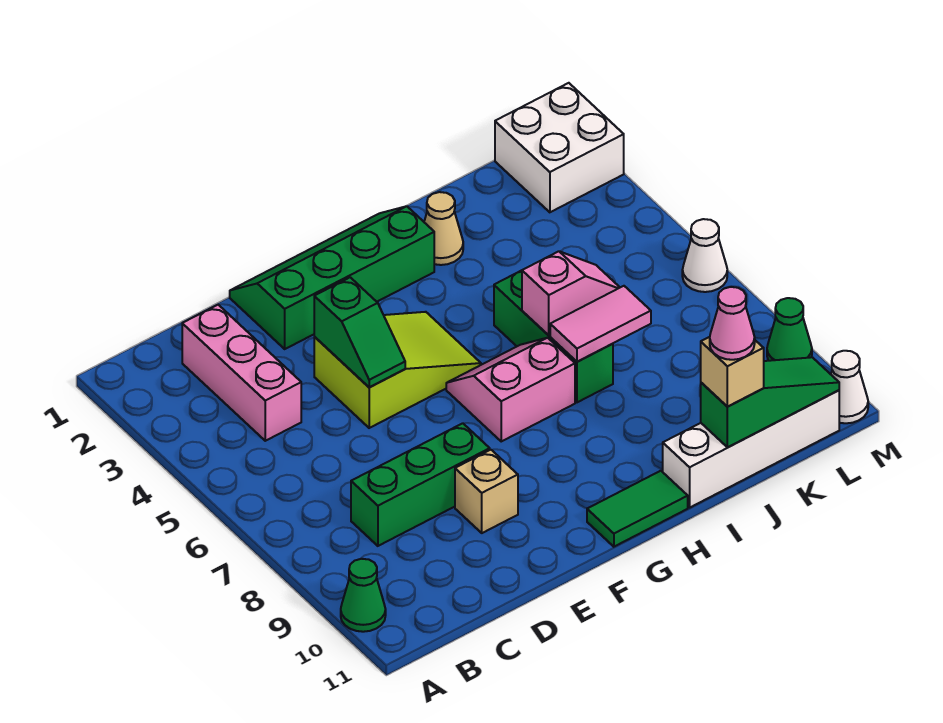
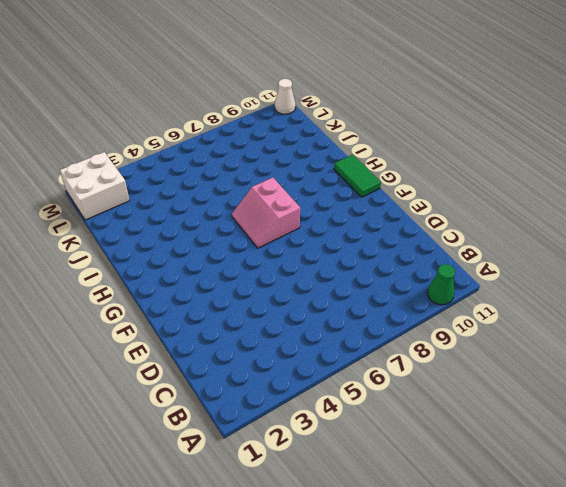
none -> pink brick C2:C4 level 1
none -> green brick C8:E8 level 1
none -> green slope E1:H2 level 1 top 2

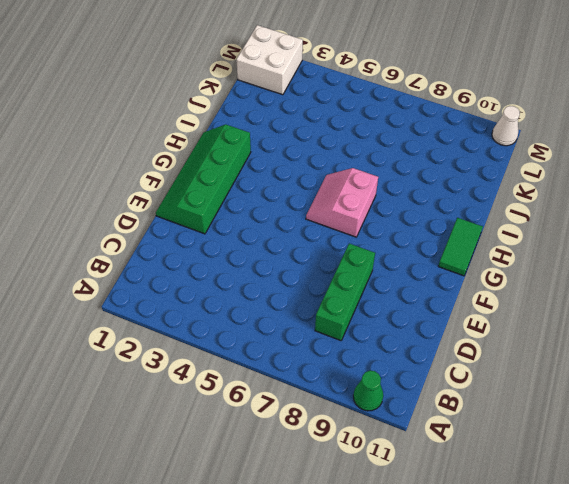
none -> pink brick C2:C4 level 1
none -> lime slope E4:G5 level 1 top E
none -> tan brick E9 level 1

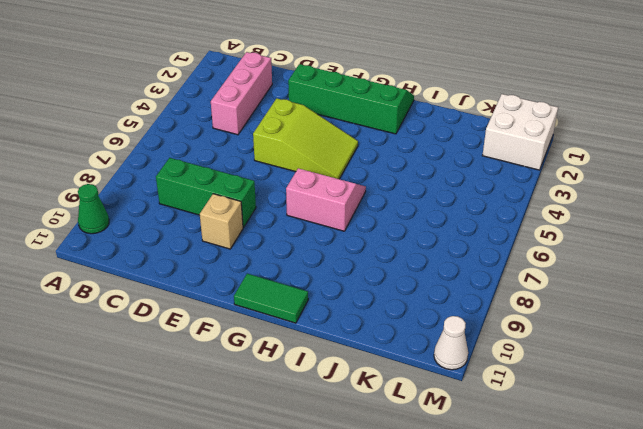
none -> tan cone I2 level 1
none -> green brick I5:I7 level 1
none -> white brick I11:L11 level 1

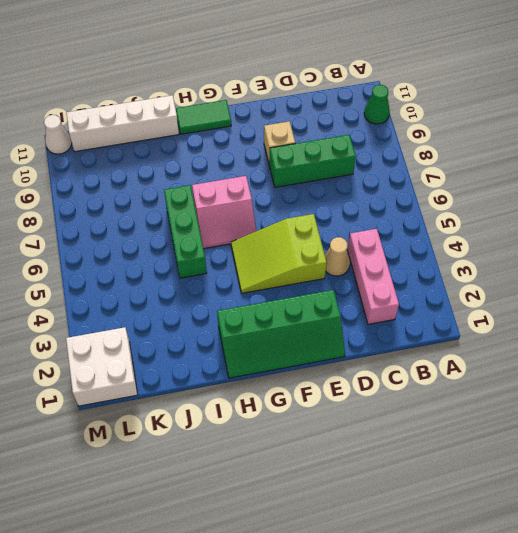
tan cone D4 level 1 -> tan cone I2 level 1
none -> white cone M6 level 1
none -> green cone M9 level 1
none -> green slope E4:E5 level 2 top 4

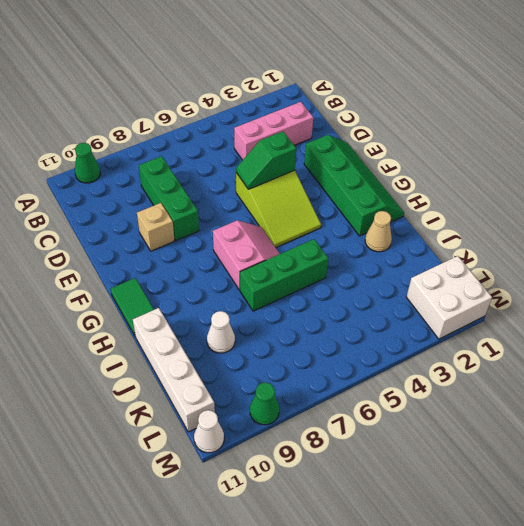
white cone J9 level 1 -> white cone M6 level 1
none -> pink slope I6:J6 level 2 top I
none -> pink tile I7:J7 level 2
none -> green slope J11:L11 level 2 top J

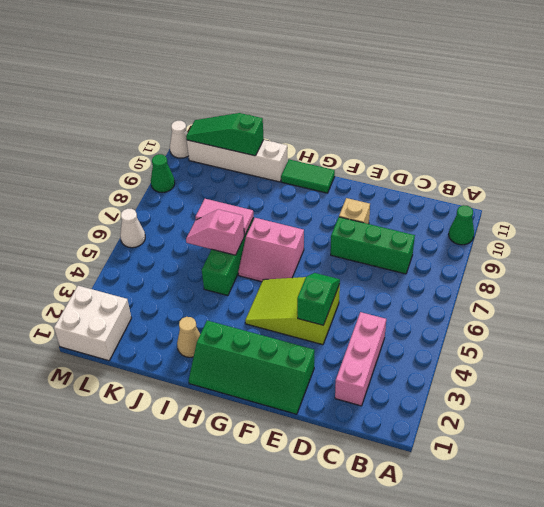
none -> tan brick J11 level 3
none -> pink cone J11 level 4

